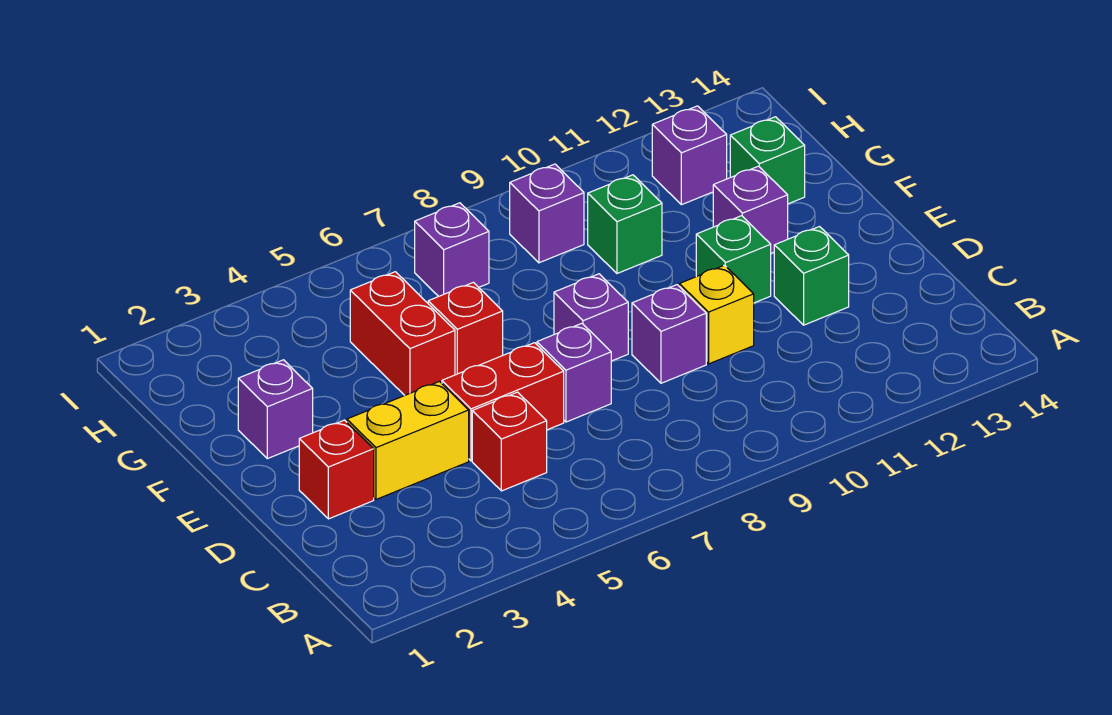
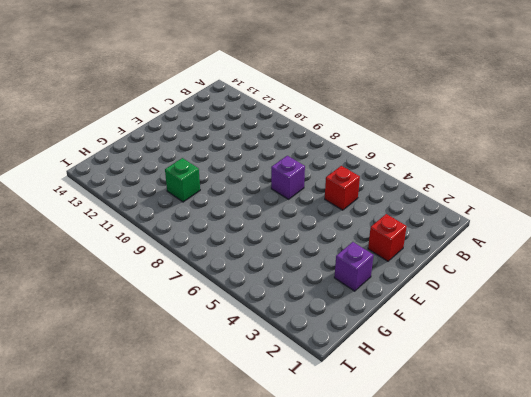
none -> yellow brick D3:D4 level 1
none -> red brick D5:D6 level 1
none -> purple brick D9 level 1

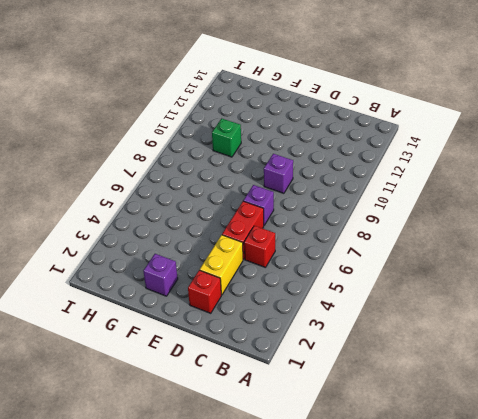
none -> yellow brick D10 level 1
none -> green brick D12 level 1
none -> purple brick E8 level 1

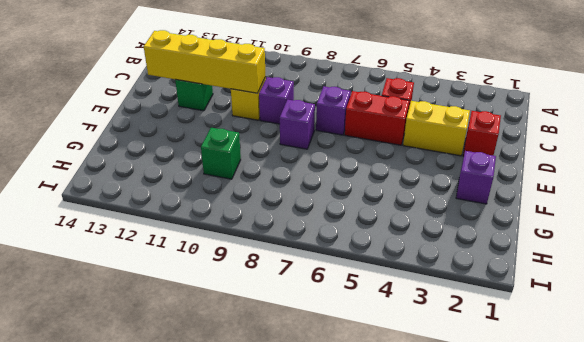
yellow brick D10:D13 level 2 -> none
none -> green brick E11 level 1
none -> red brick F5:G5 level 1
none -> red brick F6 level 1

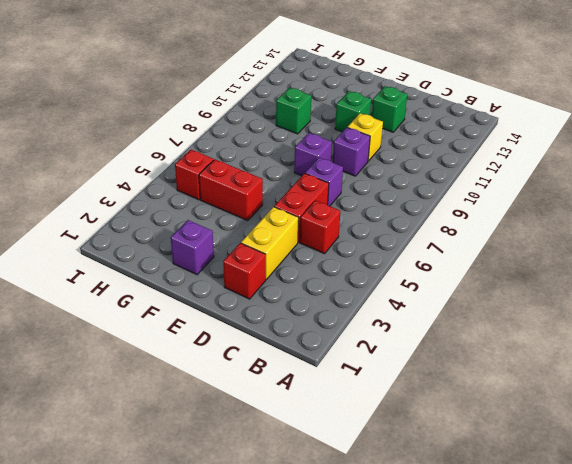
red brick H5 level 1 -> red brick F6 level 1
none -> purple brick F12 level 1
none -> green brick G13 level 1
none -> purple brick H7 level 1

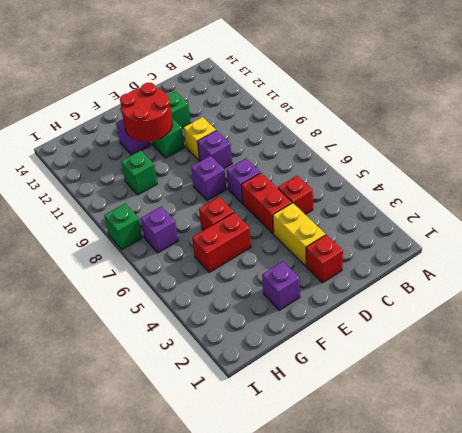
red round brick E11:F12 level 2 -> none
green brick I8 level 1 -> green brick G13 level 1
none -> purple brick H9 level 1
none -> purple brick H12 level 1

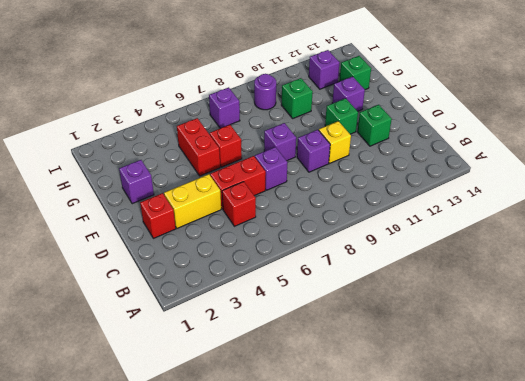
purple round brick H9 level 1 -> purple brick H9 level 1

